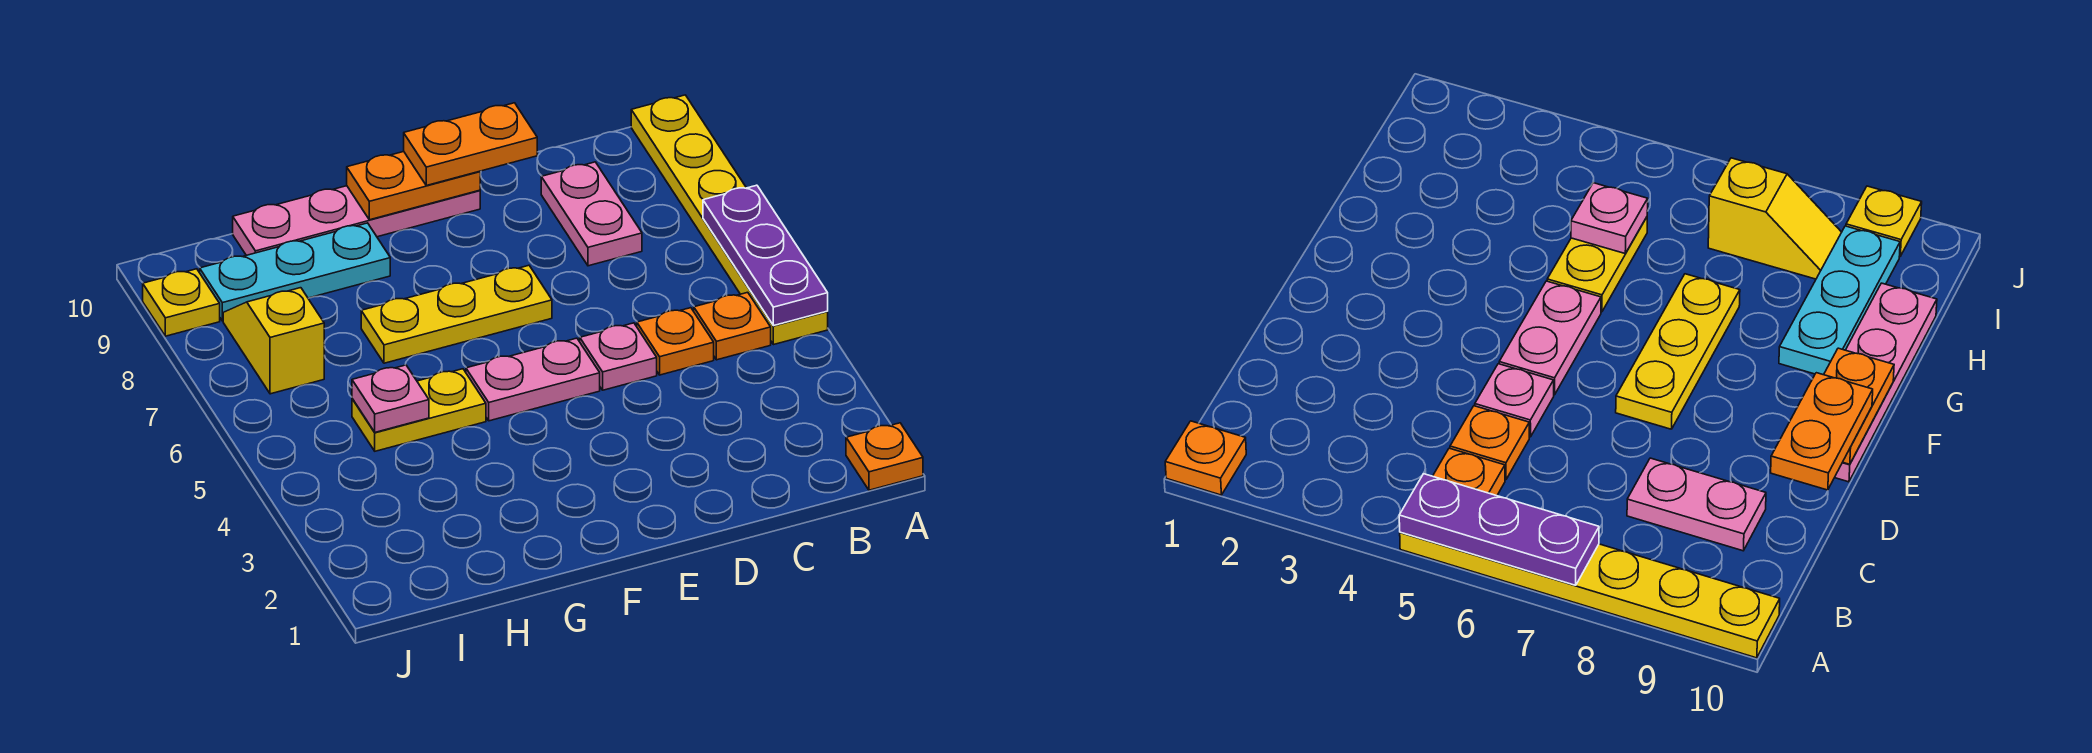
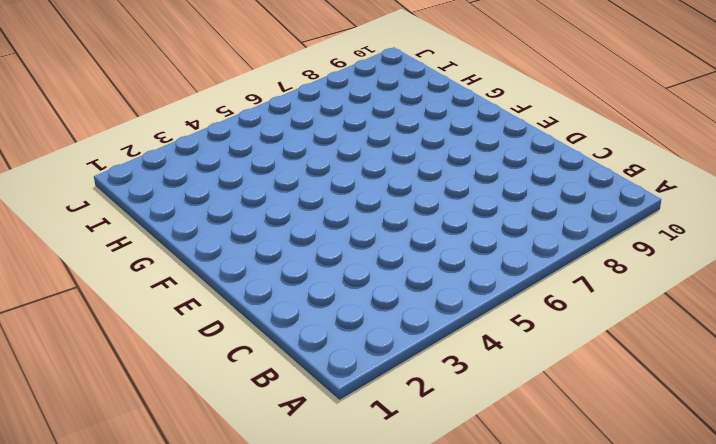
none -> orange plate A1 level 1
none -> yellow plate A5:A10 level 1
none -> orange plate B5 level 1

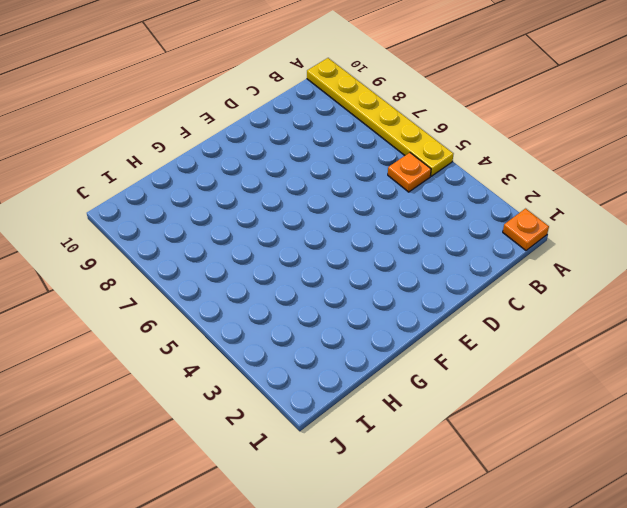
none -> orange plate C5 level 1
none -> pink plate C8:C9 level 1
none -> pink plate D5 level 1

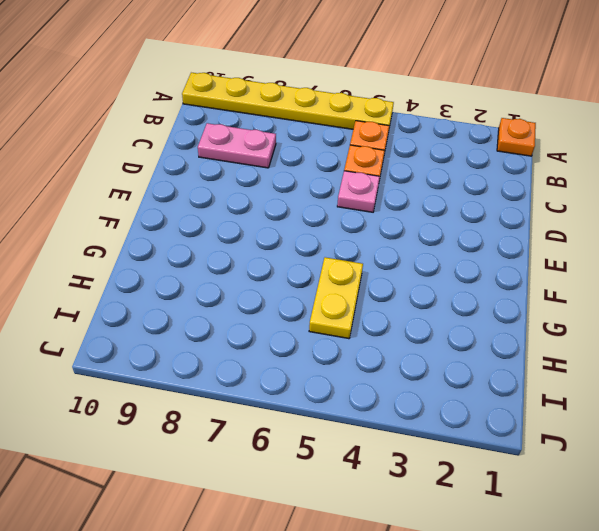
none -> pink plate E5:F5 level 1
none -> yellow plate E7:G7 level 1
none -> pink plate E10:H10 level 1

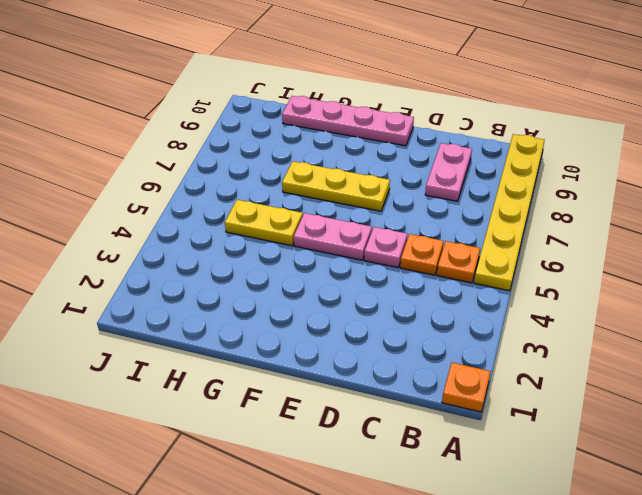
none -> cyan plate G9:I9 level 1
none -> yellow slope I7:I8 level 1 top 7
none -> yellow plate J9 level 1

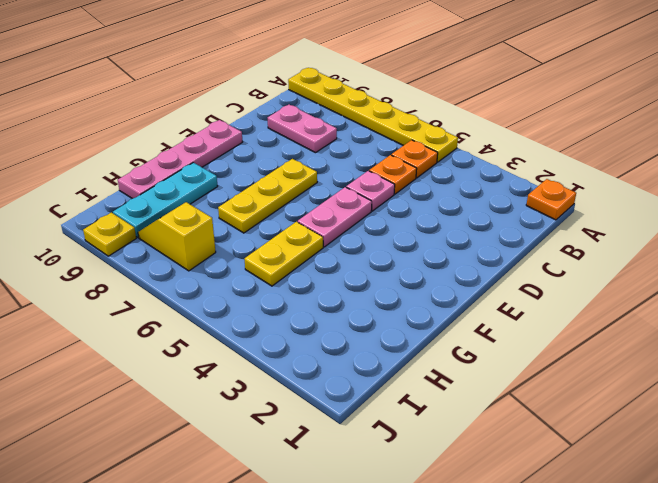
none -> purple plate A5:A7 level 2
none -> orange plate E10:F10 level 2
none -> pink plate H5 level 2

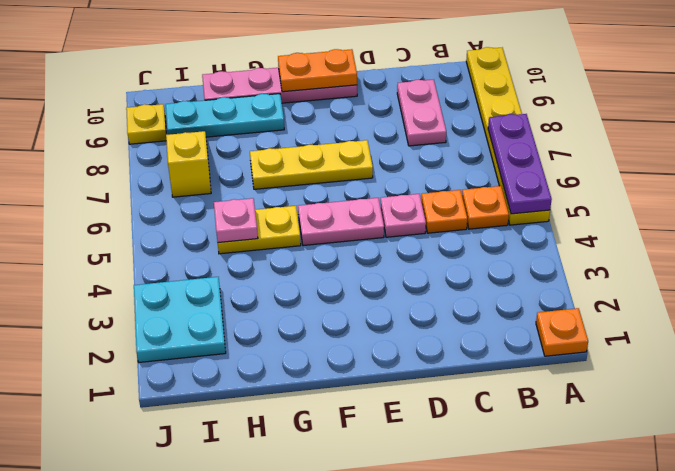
cyan plate I2:J3 level 1 -> none
none -> orange plate D10:E10 level 3

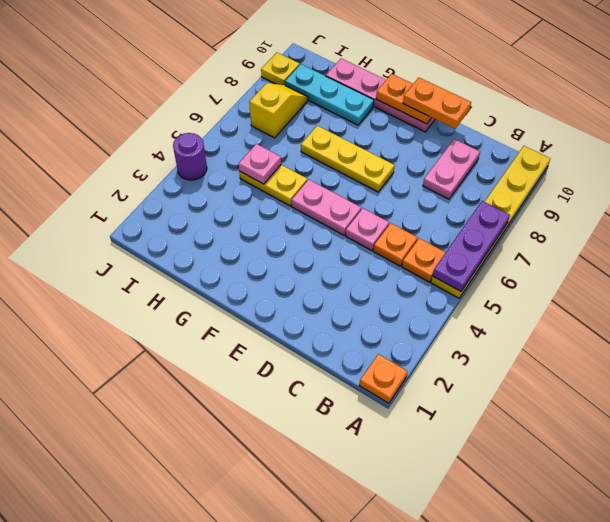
purple round brick J4 level 1 -> none

